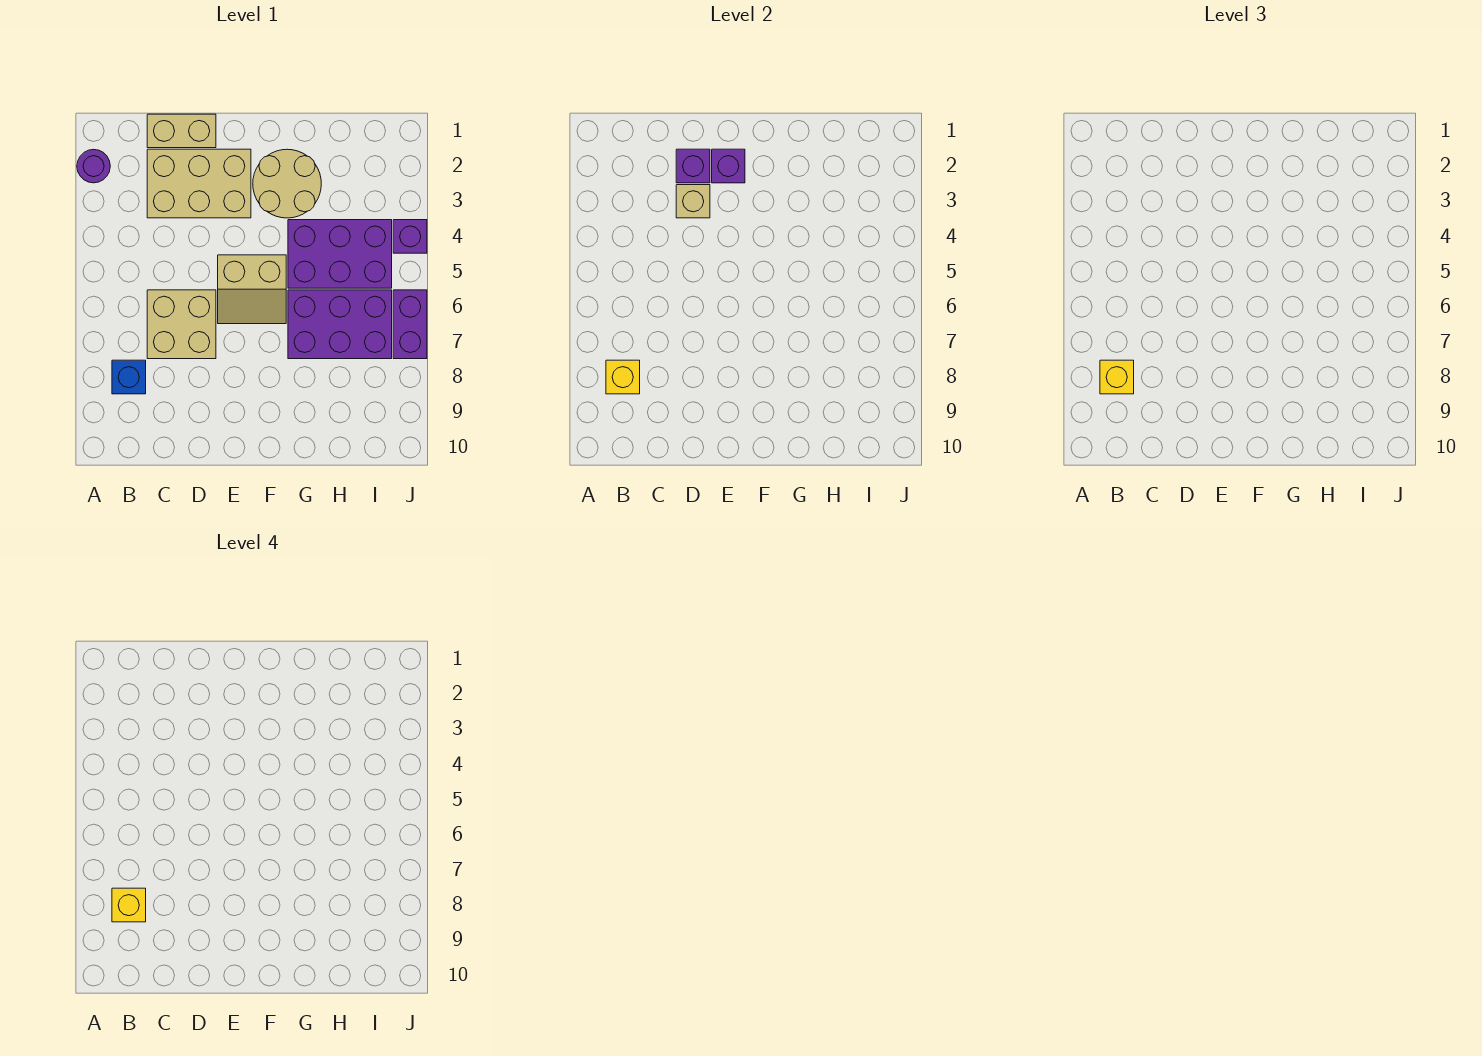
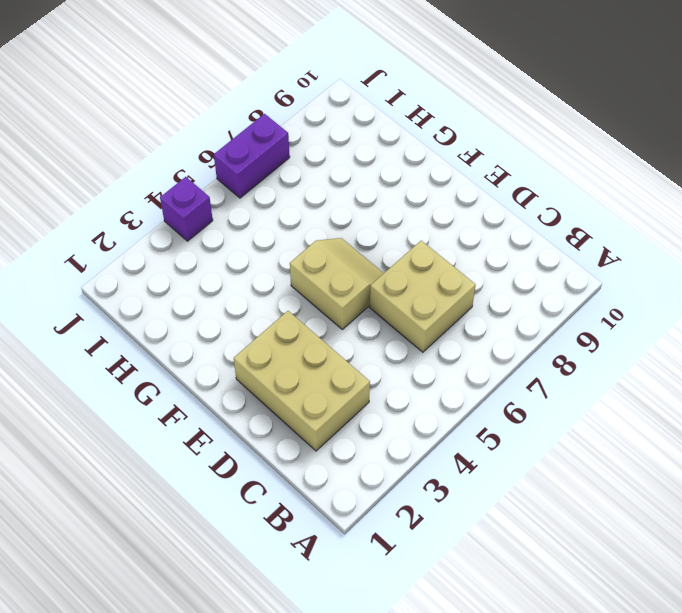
none -> purple round brick A2 level 1
none -> blue brick B8 level 1
none -> tan brick C1:D1 level 1

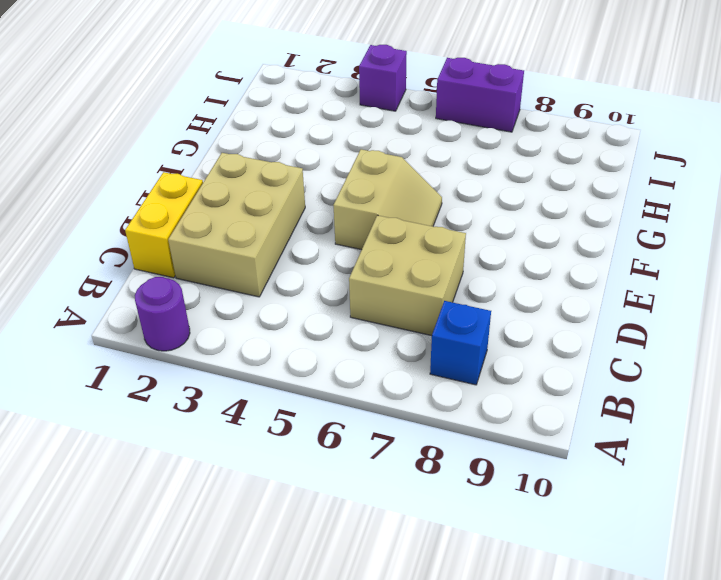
yellow brick C1:D1 level 1 -> tan brick C1:D1 level 1
none -> tan round brick F2:G3 level 1
none -> purple brick G4:I5 level 1
none -> purple brick G6:I7 level 1

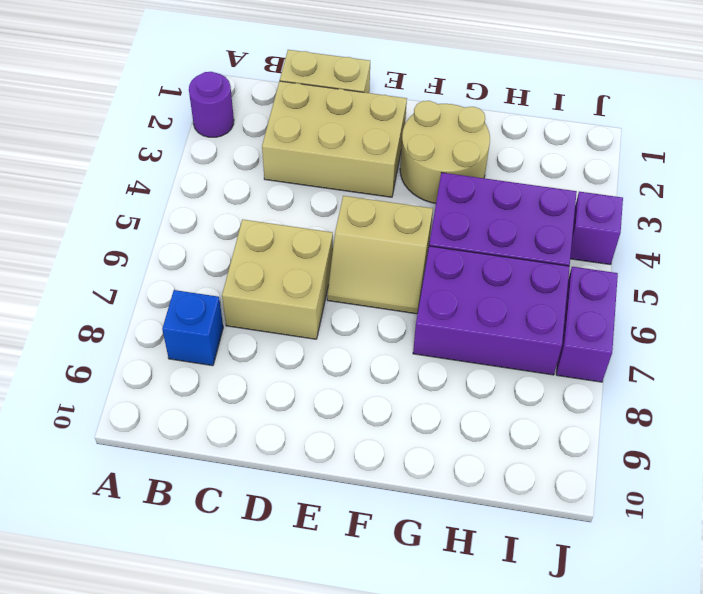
none -> yellow brick B8 level 2
none -> purple brick D2 level 2
none -> tan brick D3 level 2

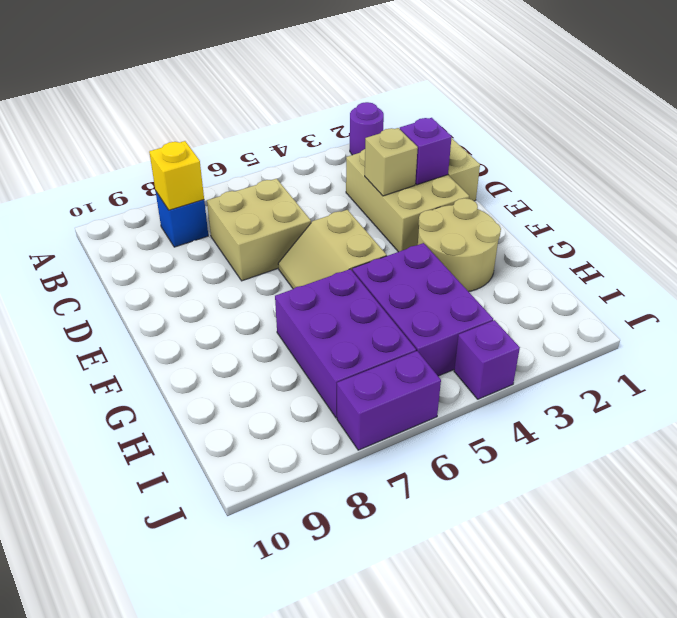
none -> purple brick E2 level 2
none -> yellow brick B8 level 3
none -> yellow brick B8 level 4

